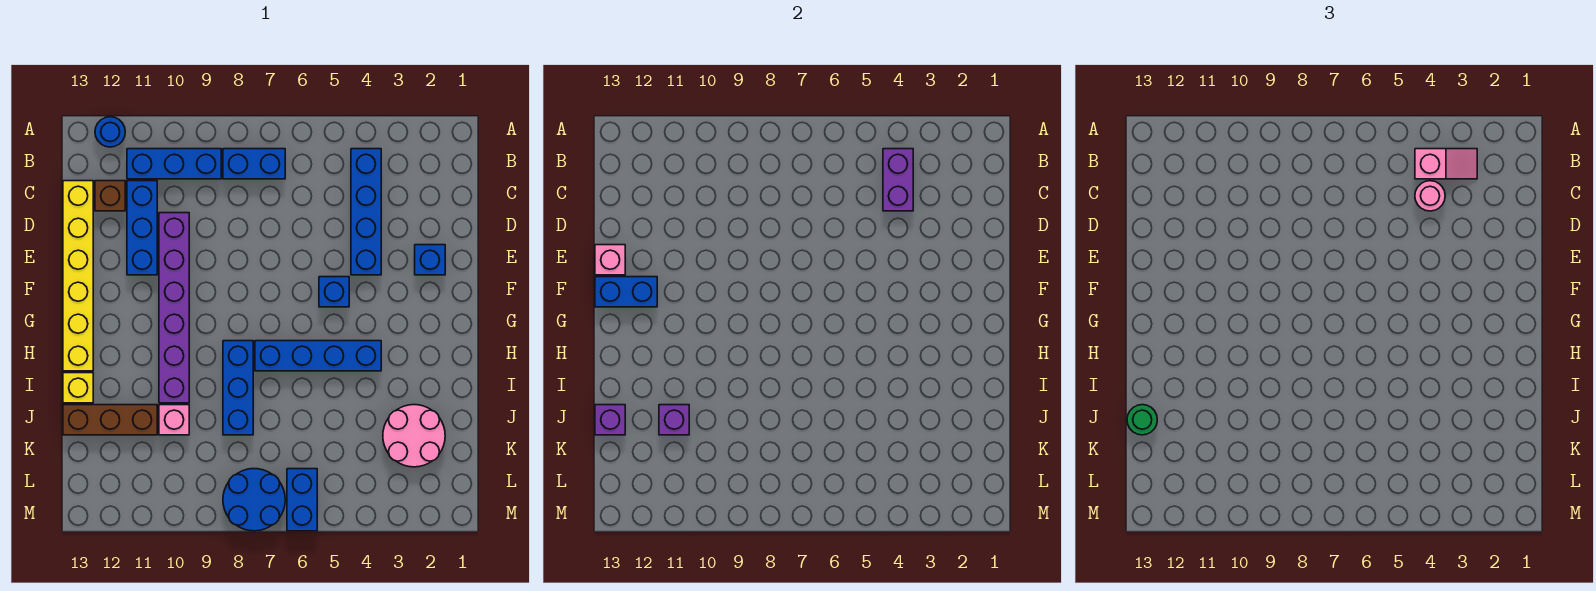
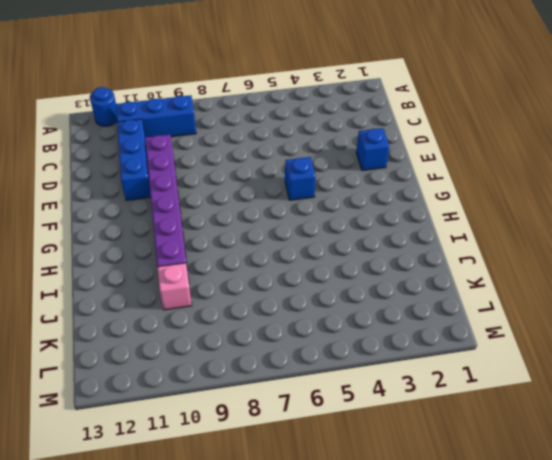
none -> blue brick B4:E4 level 1
none -> blue brick B7:B8 level 1
none -> brown brick C12 level 1

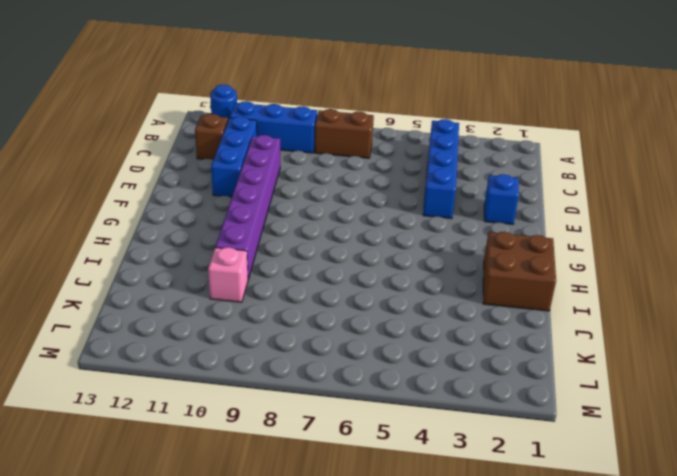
brown brick B7:B8 level 1 -> blue brick B7:B8 level 1
brown brick H1:I2 level 1 -> none
none -> yellow brick C13:H13 level 1
none -> blue brick F5 level 1
none -> blue brick H4:H7 level 1

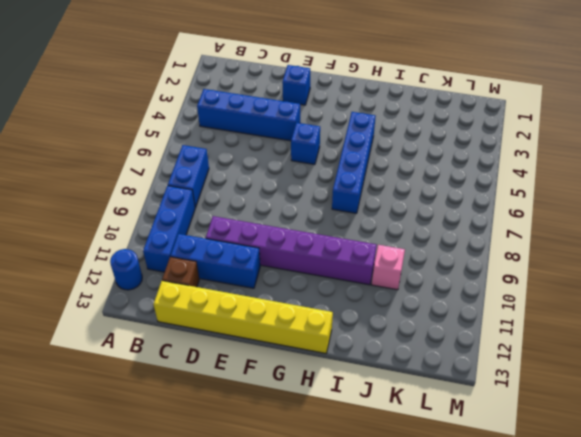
none -> blue brick H8:J8 level 1
none -> yellow brick I13 level 1
none -> pink round brick J2:K3 level 1

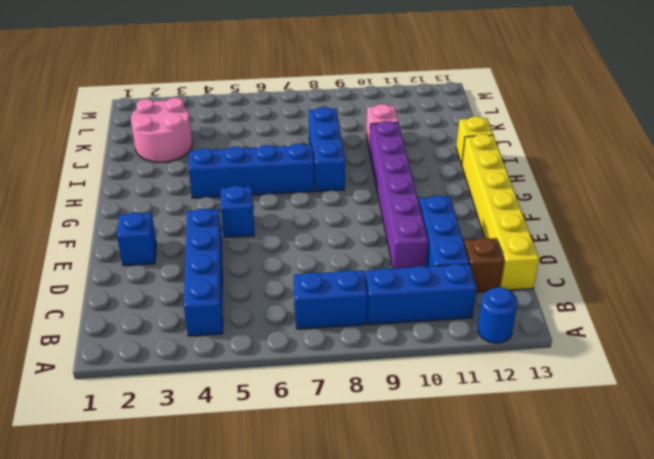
none -> brown brick J11:J13 level 1
none -> blue brick L6:M6 level 1
none -> blue round brick L7:M8 level 1

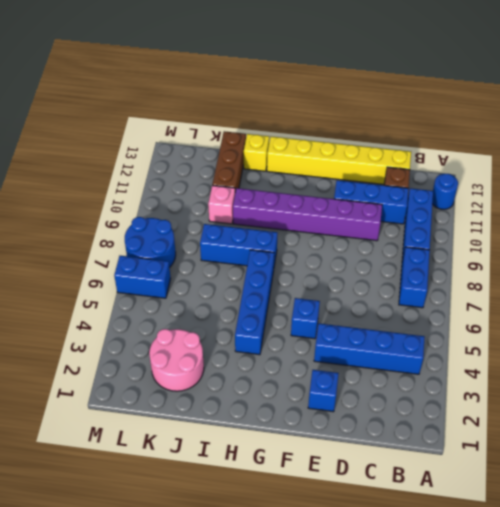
none -> purple brick B4:C4 level 2
none -> pink brick E13 level 2
none -> blue brick F12:F13 level 2

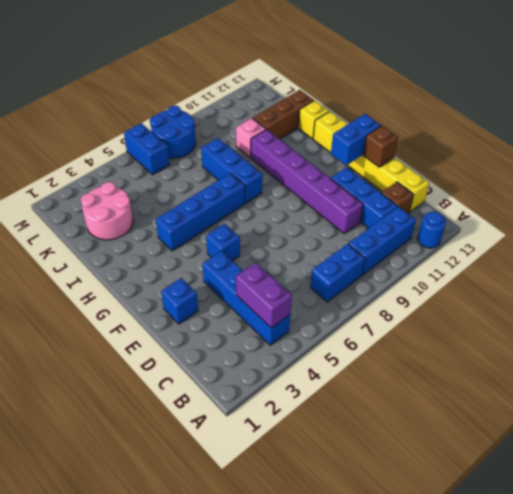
brown brick E13 level 2 -> pink brick E13 level 2
none -> purple brick J11 level 2
none -> purple brick J13 level 2
none -> pink slope B3:B4 level 3 top 4

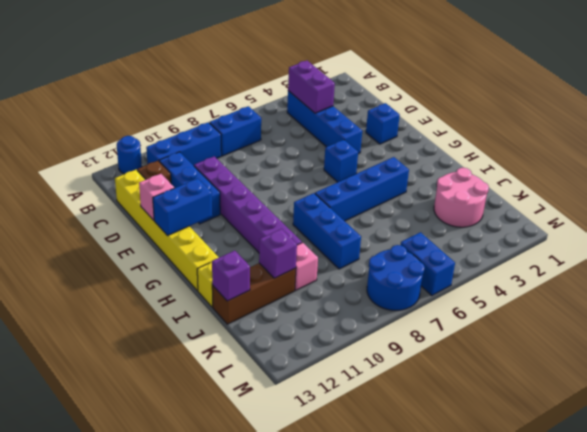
none -> pink slope B3:B4 level 3 top 4
none -> pink round brick C4 level 3
none -> green round brick J13 level 3

